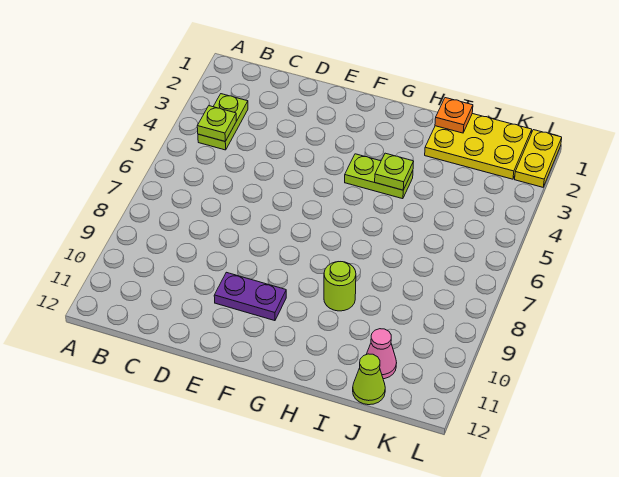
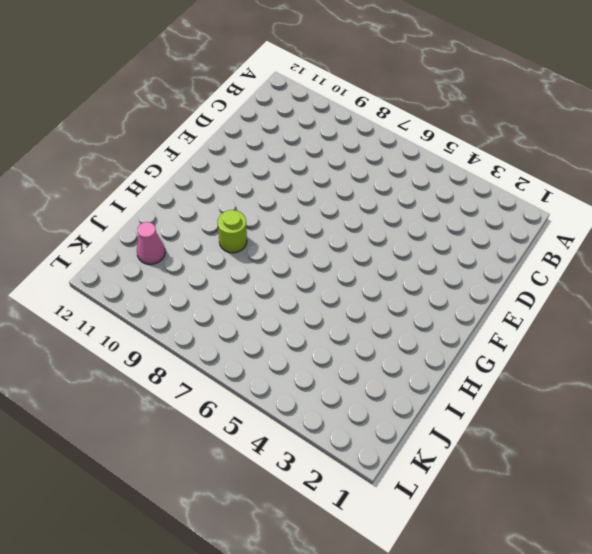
none -> lime plate B3:B4 level 1
none -> purple plate E10:F10 level 1

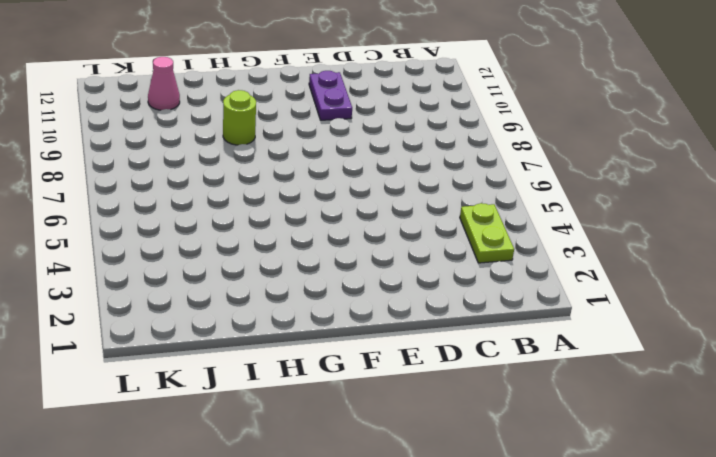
purple plate E10:E11 level 1 -> purple plate E10:F10 level 1
none -> lime plate G4:H4 level 1
none -> yellow plate I1:K2 level 1

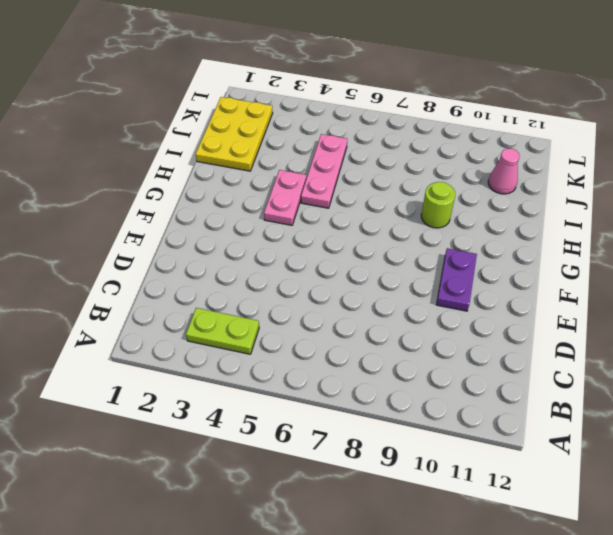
pink plate G4:H4 level 1 -> lime plate G4:H4 level 1
pink plate H5:J5 level 1 -> none
none -> lime cone J12 level 1
none -> yellow plate L1:L2 level 1

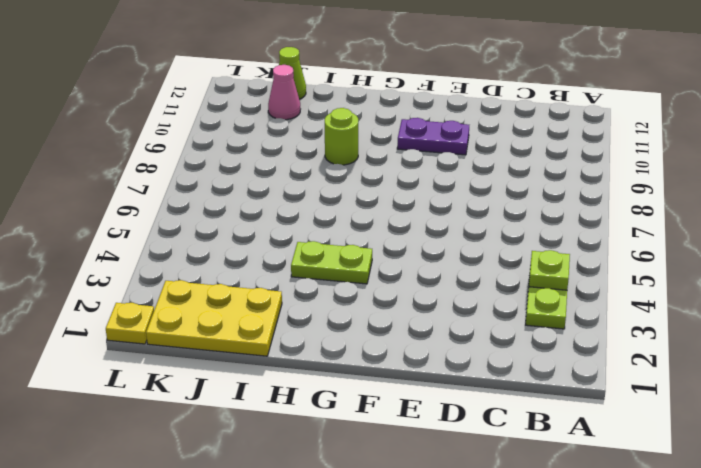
yellow plate L1 level 1 -> yellow plate L1:L2 level 1
none -> lime plate H4 level 2
none -> orange plate I1 level 2

